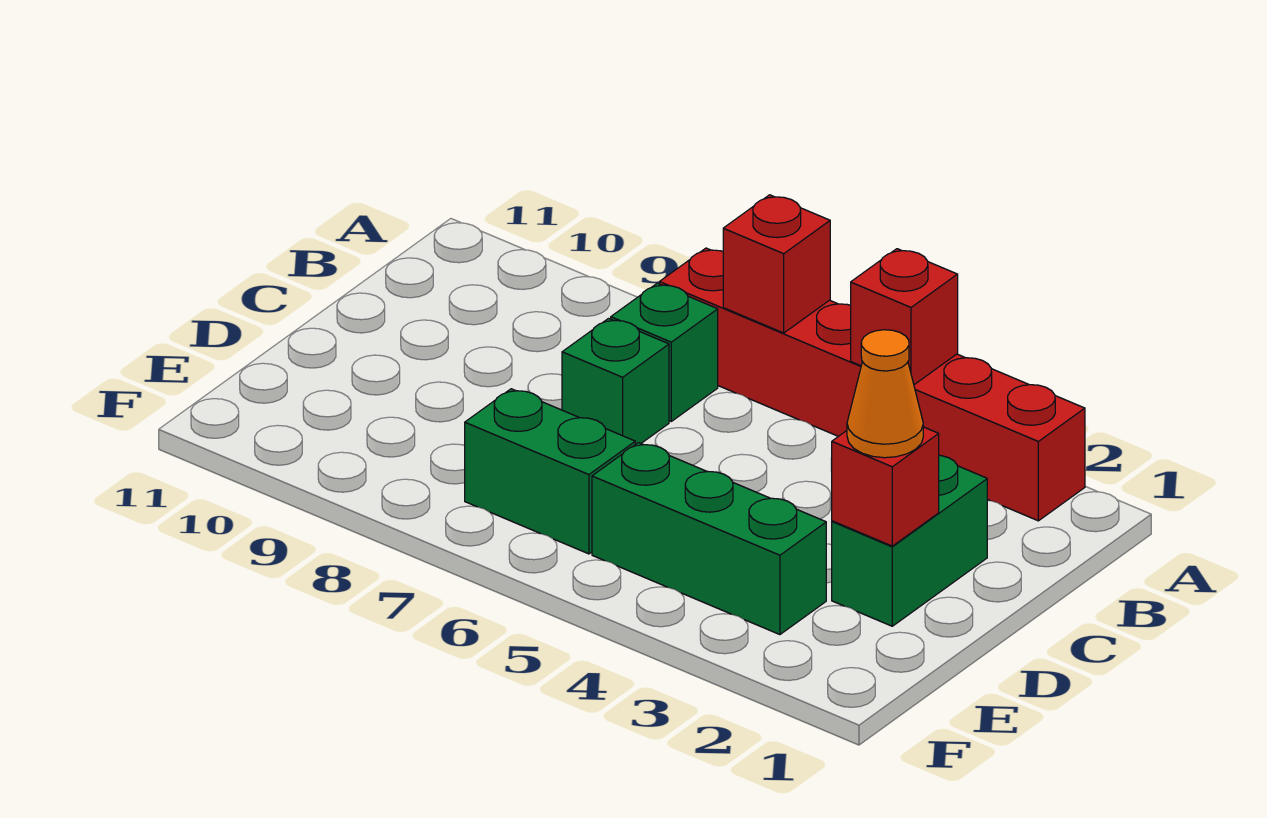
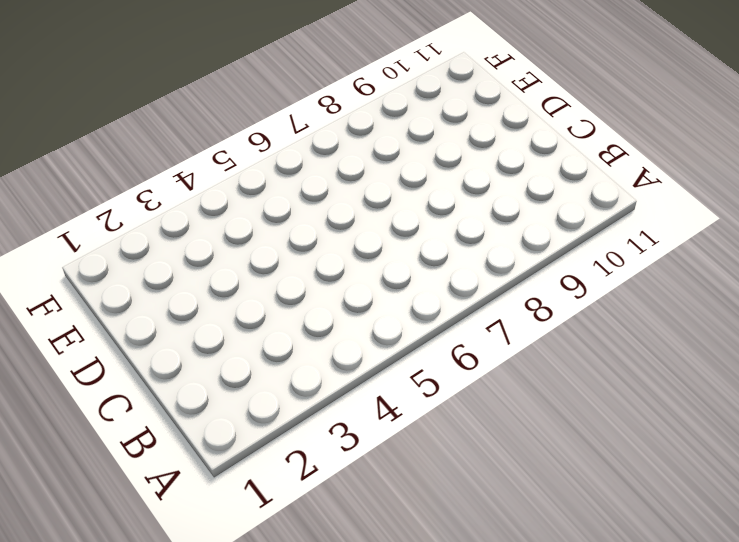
none -> red brick A2:A7 level 1
none -> green brick B7 level 1

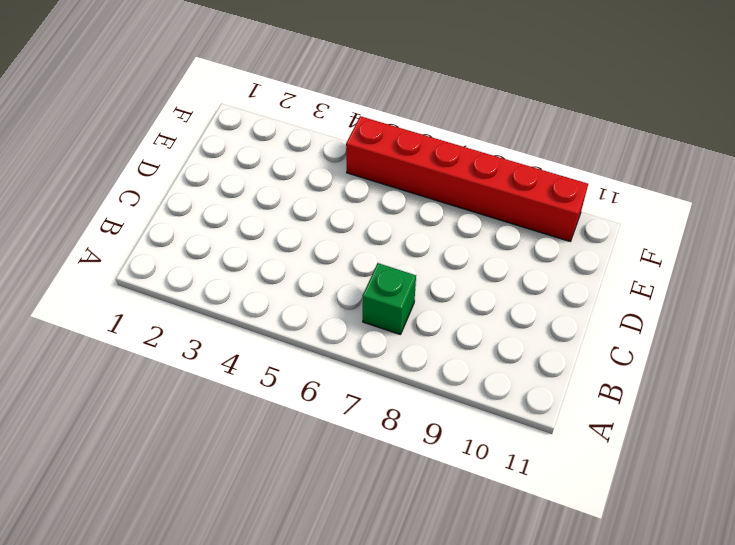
red brick F5:F10 level 1 -> red brick A2:A7 level 1
none -> green brick C2:D2 level 1
none -> green brick C7 level 1

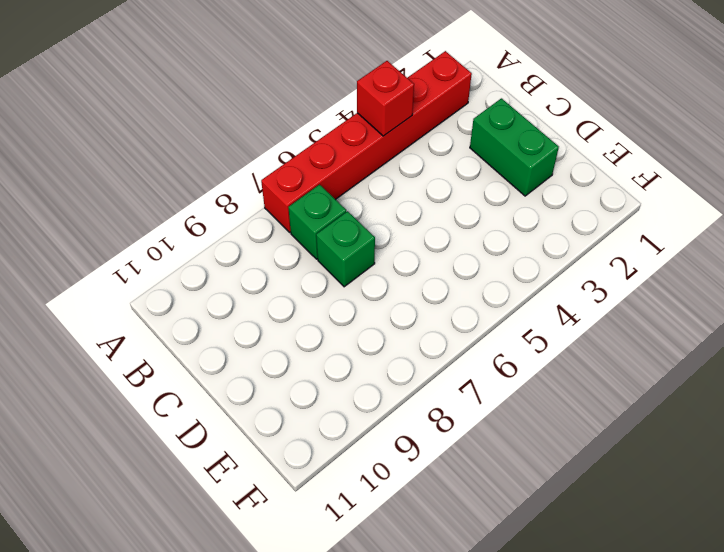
none -> green brick E3:E5 level 1
none -> green brick E6:E7 level 1

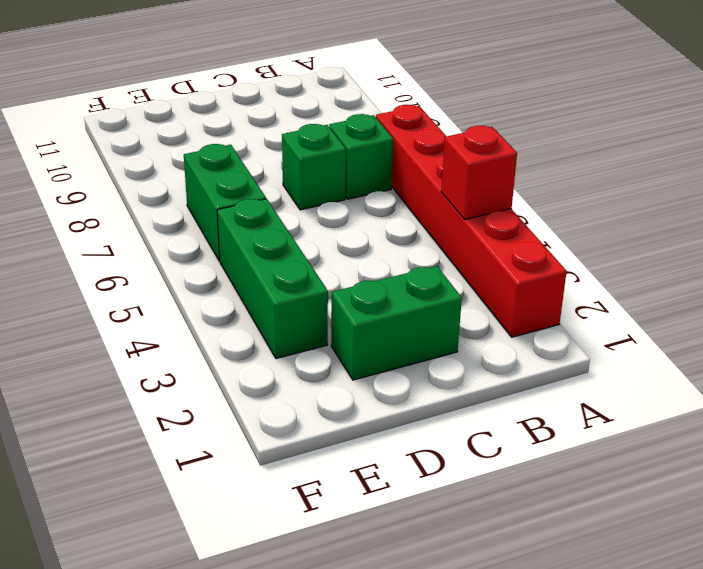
none -> red brick A6 level 2
none -> red brick D2 level 2

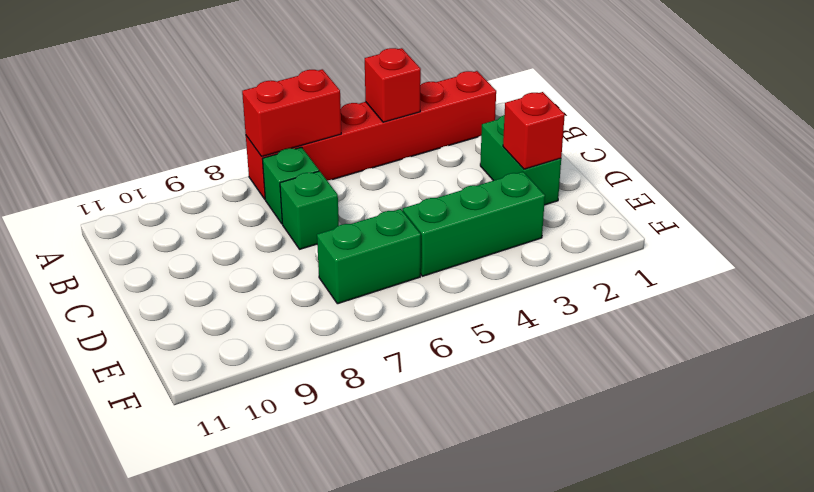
red brick A6:A7 level 2 -> red brick A6 level 2
none -> orange cone D2 level 3

